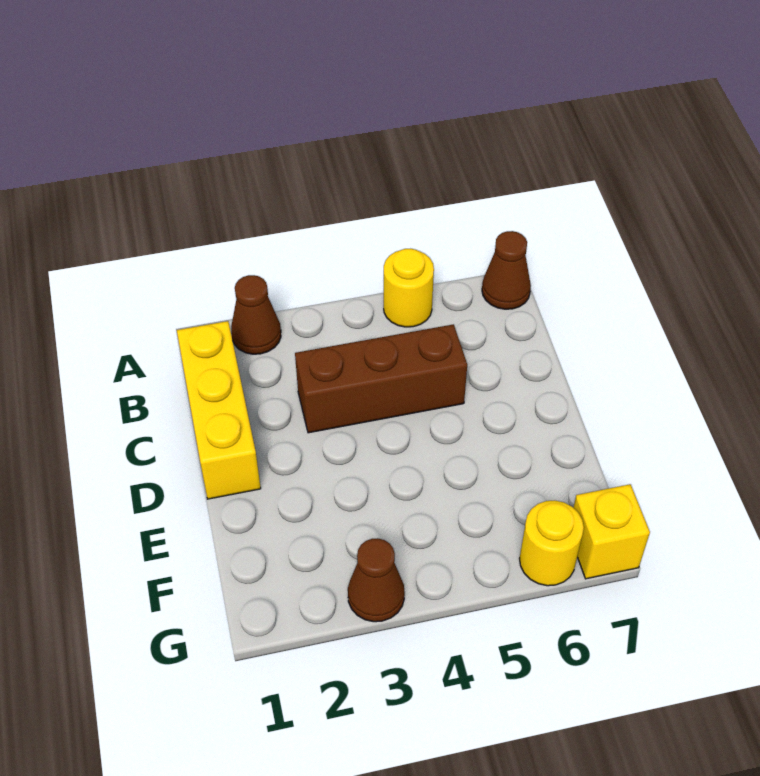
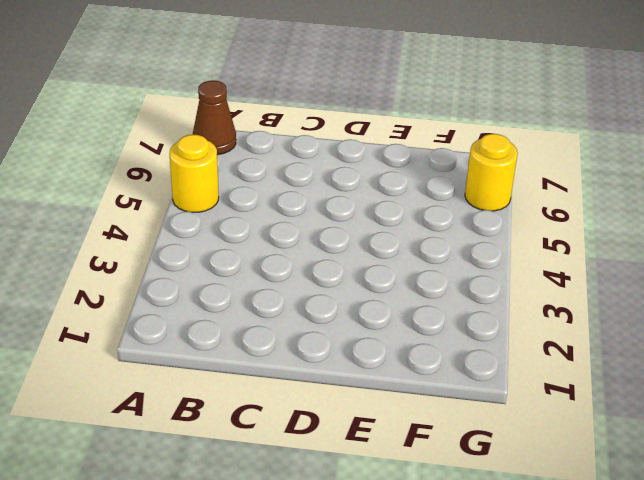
none -> brown cone A2 level 1
none -> yellow brick B1:D1 level 1

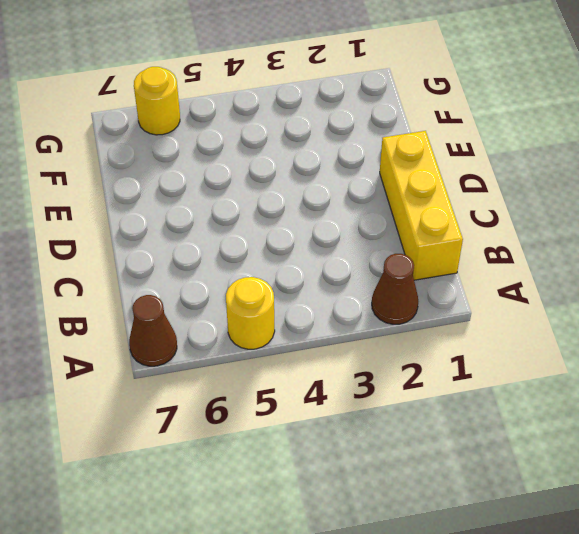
none -> brown brick C3:C5 level 1
none -> brown cone G3 level 1

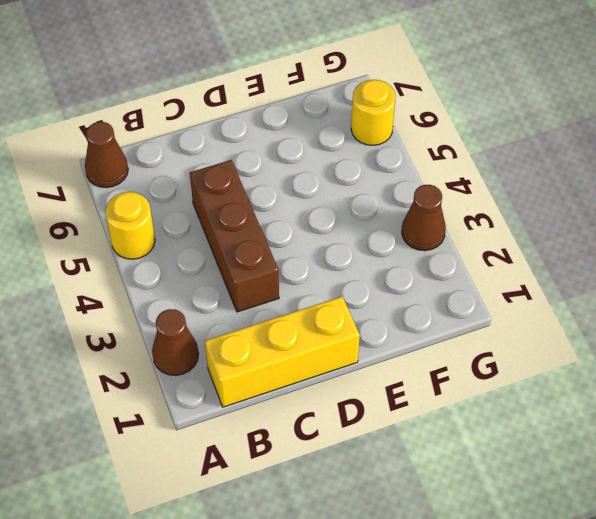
none -> yellow brick G7 level 1

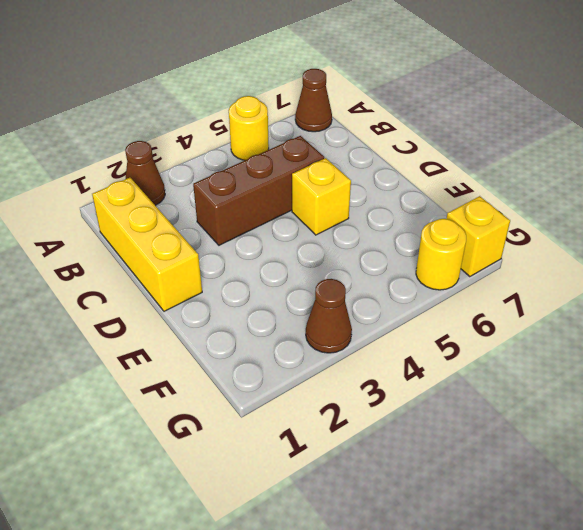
yellow brick D5 level 1 -> none

